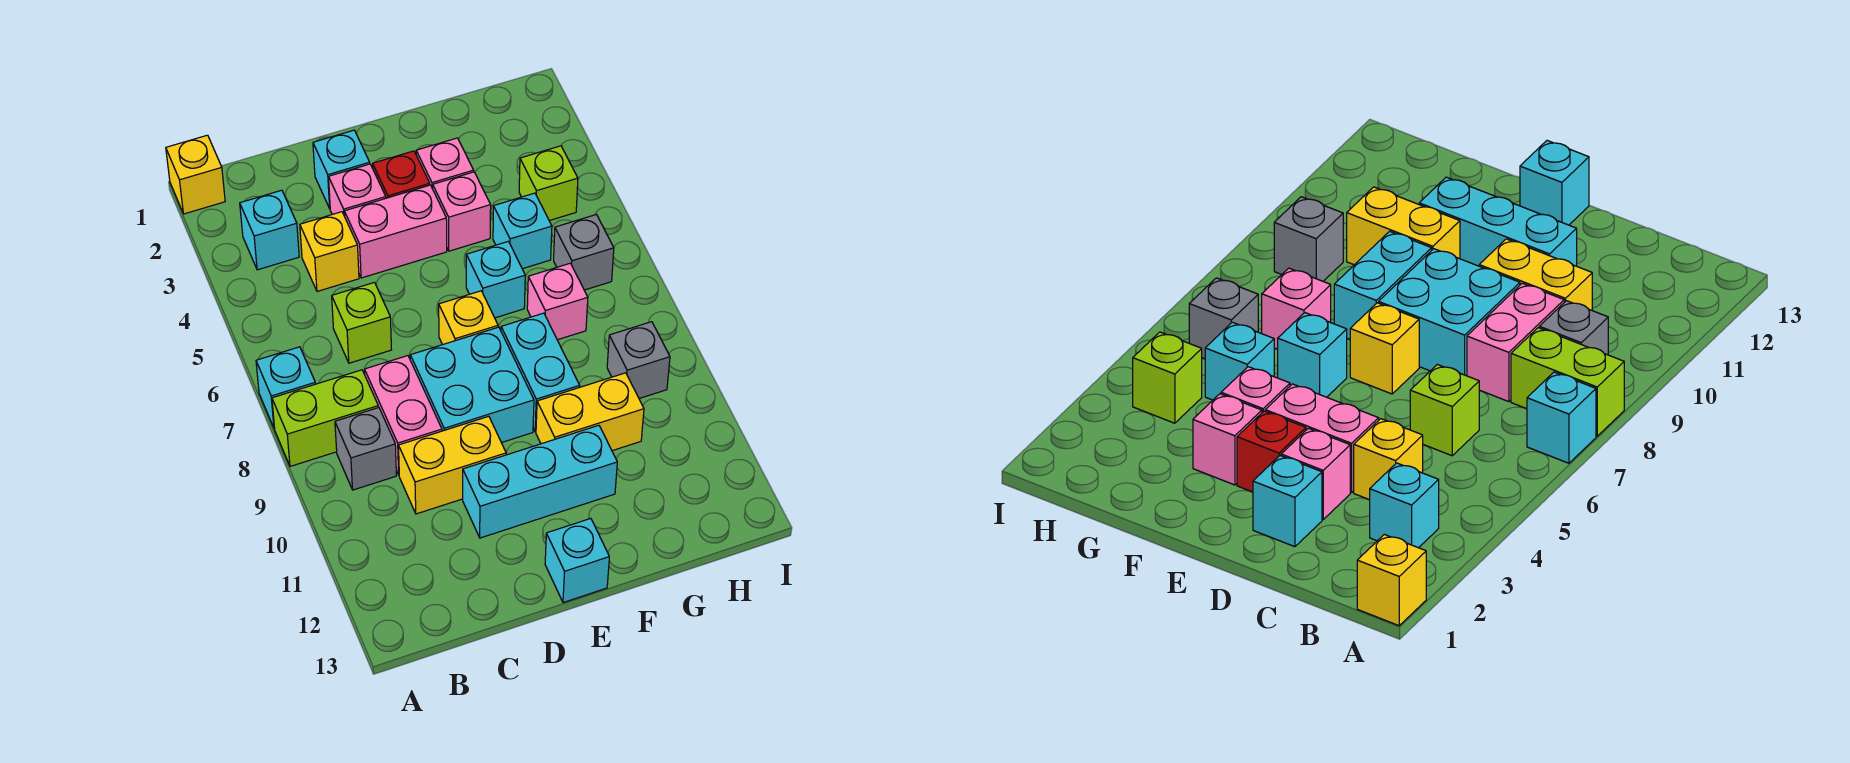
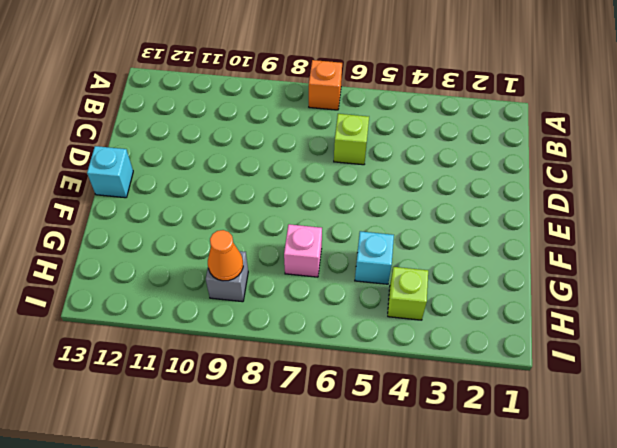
orange brick A7 level 1 -> cyan brick A7 level 1
orange cone H9 level 2 -> none
none -> yellow brick A1 level 1
none -> lime brick A8:B8 level 1
none -> cyan brick B3 level 1

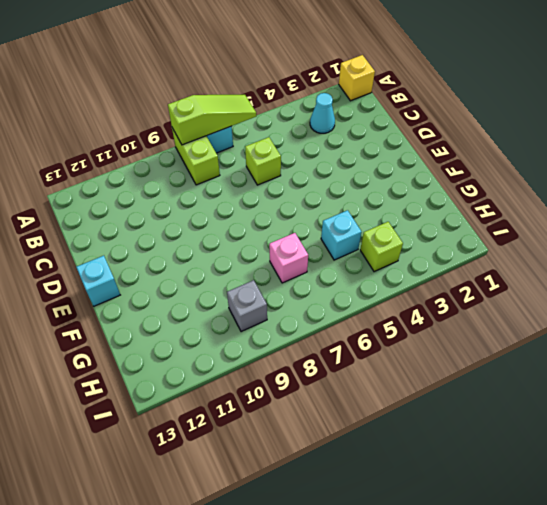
lime slope A6:A8 level 2 top 8 -> none
cyan cone B3 level 1 -> cyan brick B3 level 1
none -> grey brick B9 level 1
none -> yellow brick C4 level 1
none -> pink brick C8:C9 level 1

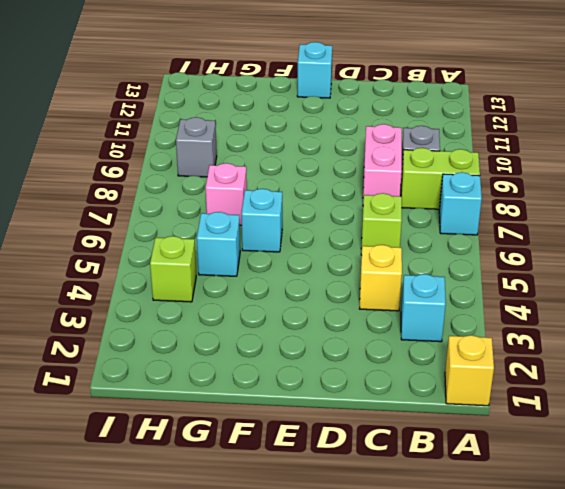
none -> yellow brick C10:D10 level 1
none -> cyan brick D2 level 1
none -> pink brick D3 level 1

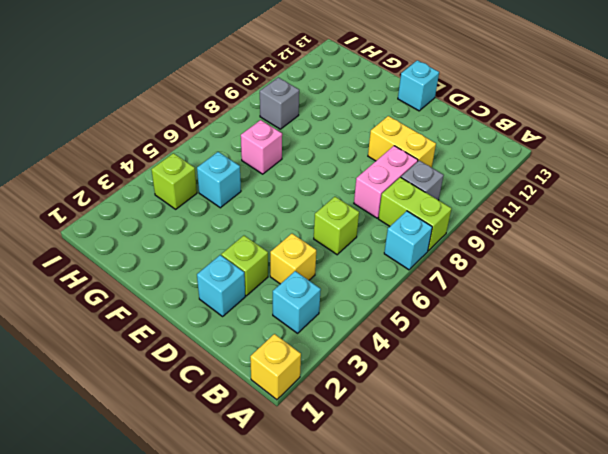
lime brick D3 level 1 -> pink brick D3 level 1
none -> pink brick D4:E4 level 1
none -> cyan brick D8:E9 level 1
none -> cyan brick D11:F11 level 1

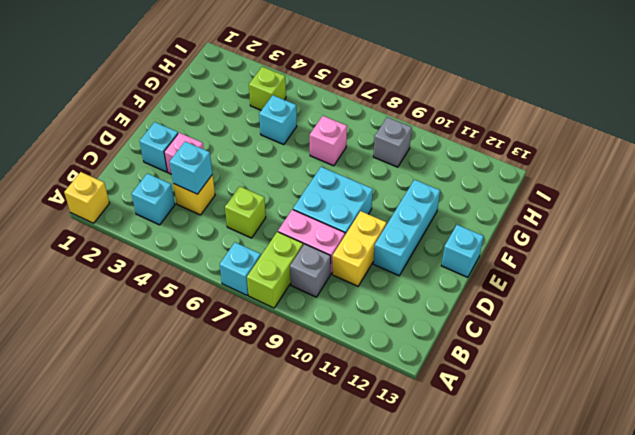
cyan brick C4 level 2 -> cyan brick F6 level 1
none -> pink brick D4:E4 level 1
none -> red brick E3 level 1
none -> yellow brick E7 level 1

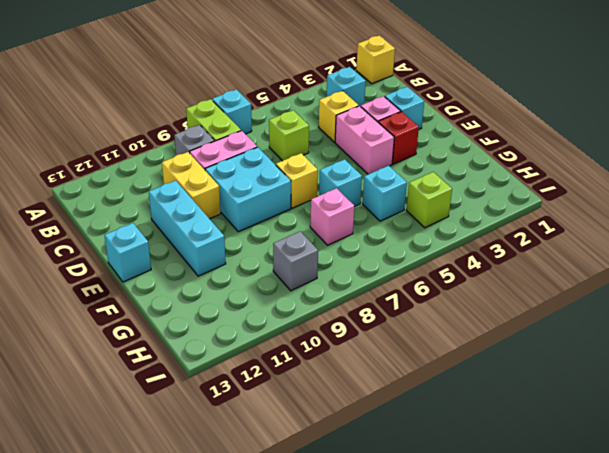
none -> pink brick F3 level 1
none -> pink brick F4 level 1
none -> cyan brick F8:F9 level 1

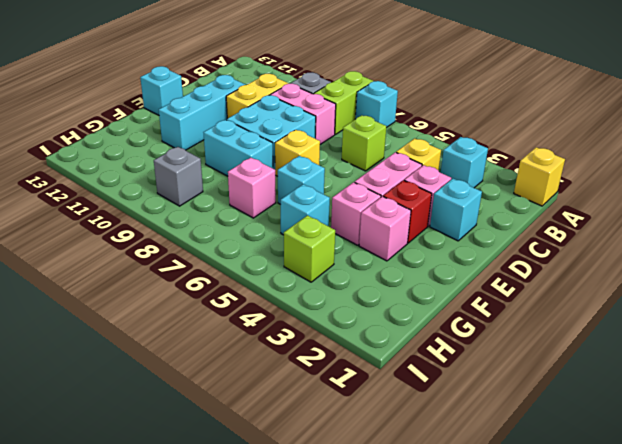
none -> yellow brick F10:G10 level 1
none -> grey brick H6 level 1

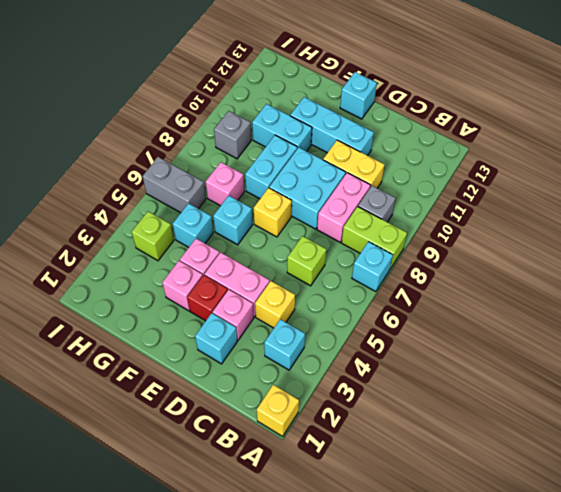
cyan brick F10:G10 level 1 -> yellow brick F10:G10 level 1
grey brick H6:I6 level 1 -> grey brick H6 level 1

